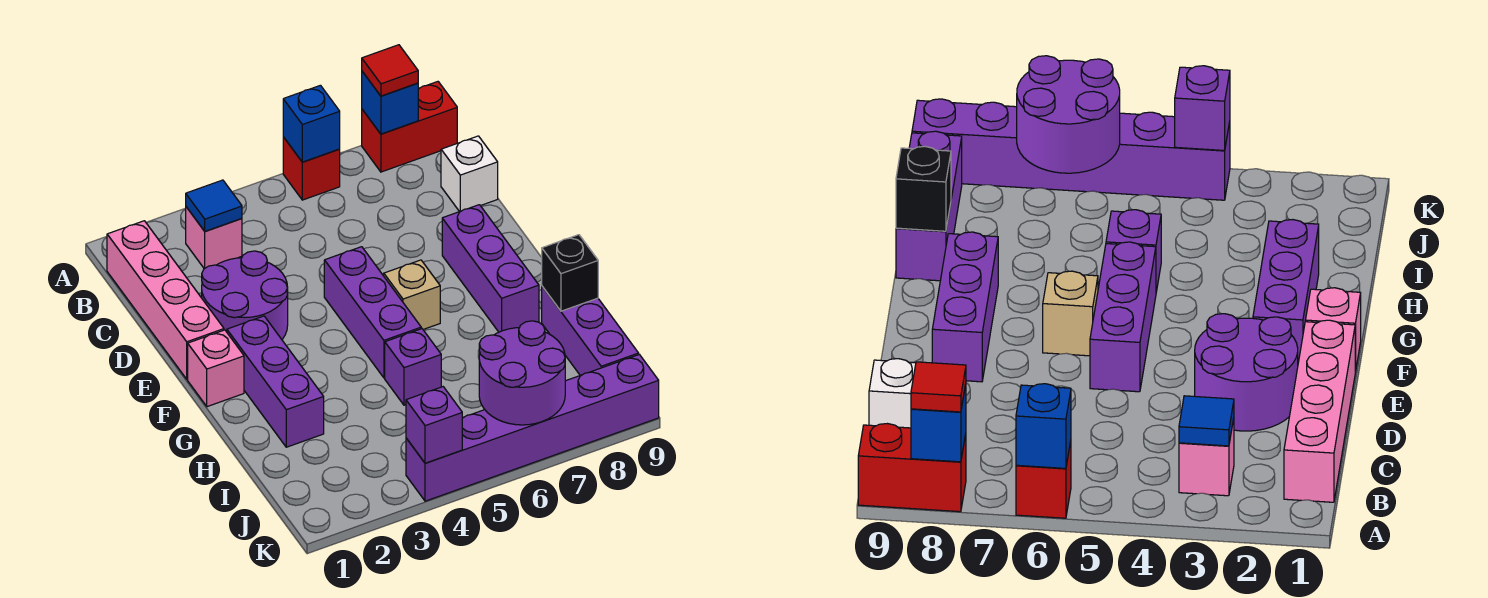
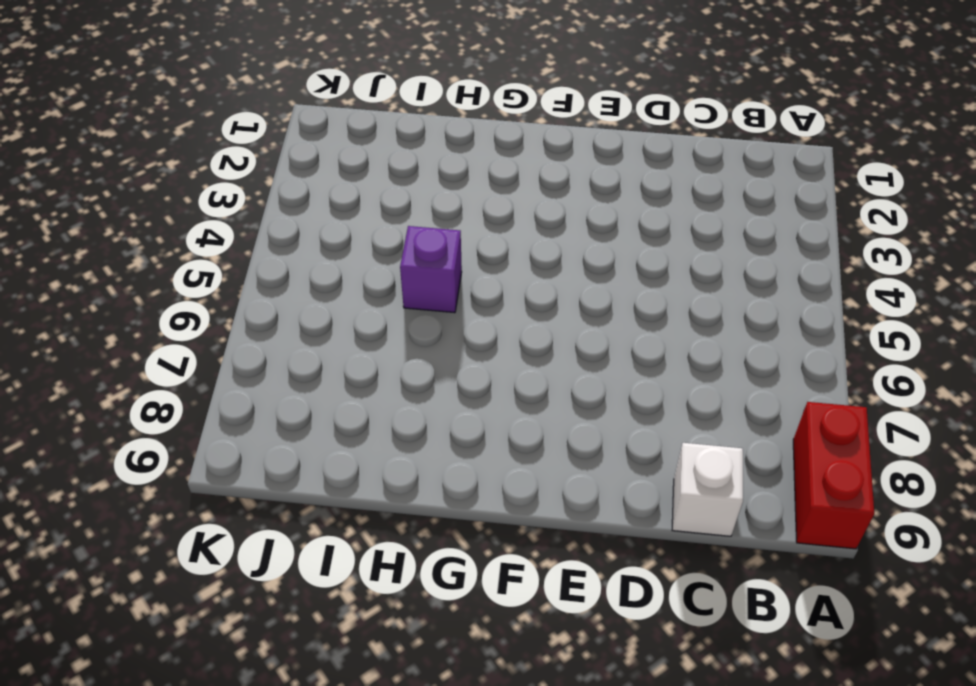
none -> red brick A6 level 1
none -> pink brick B1:E1 level 1
none -> pink brick B3 level 1

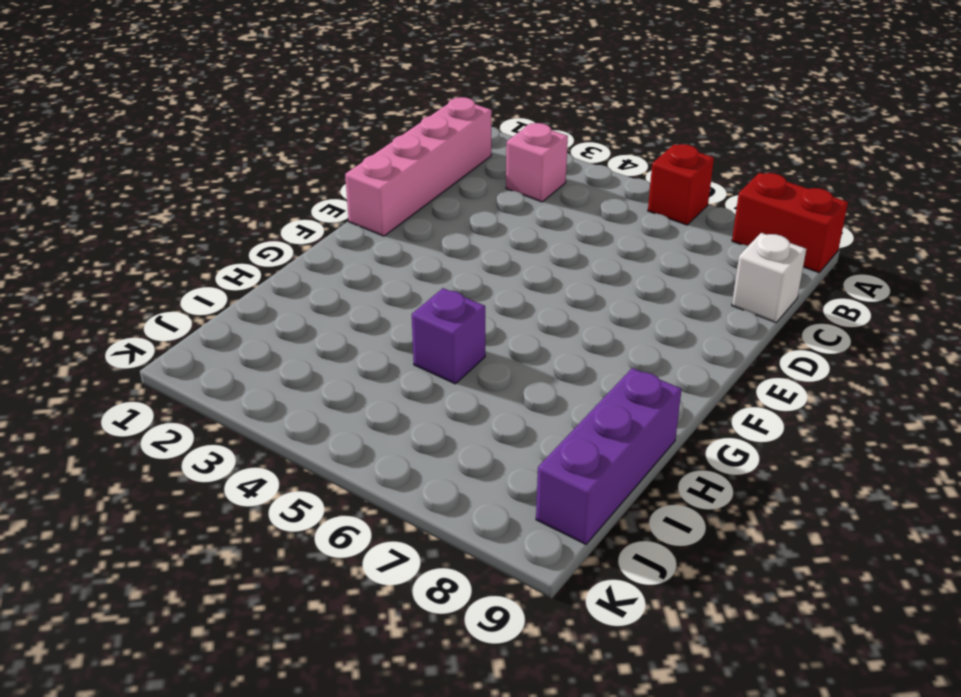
none -> purple round brick D2:E3 level 1
none -> purple brick E5:G5 level 1
none -> purple brick E8:G8 level 1

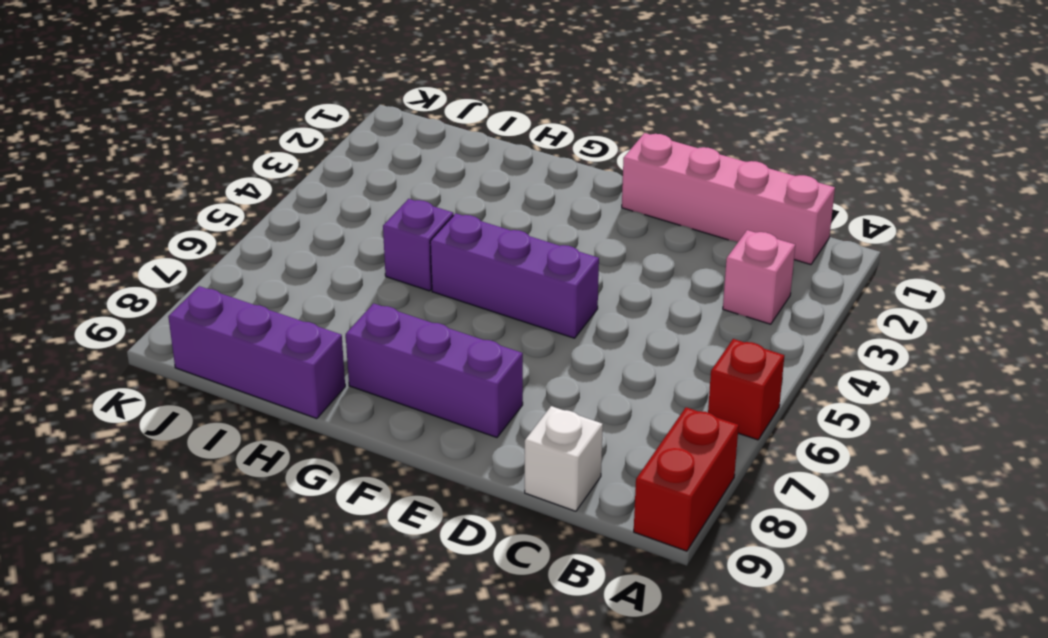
none -> purple round brick D2:E3 level 1
none -> pink brick F1 level 1
none -> purple brick F2:H2 level 1

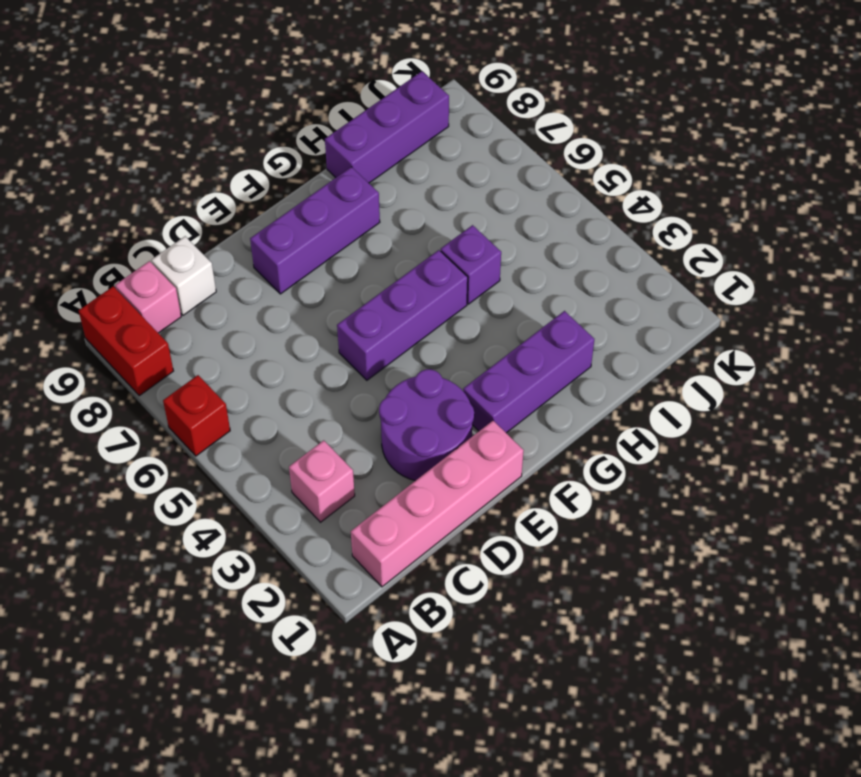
pink brick B9 level 1 -> pink brick F1 level 1
none -> tan brick F6 level 1
none -> purple brick K4:K9 level 1
none -> blue brick A6 level 2

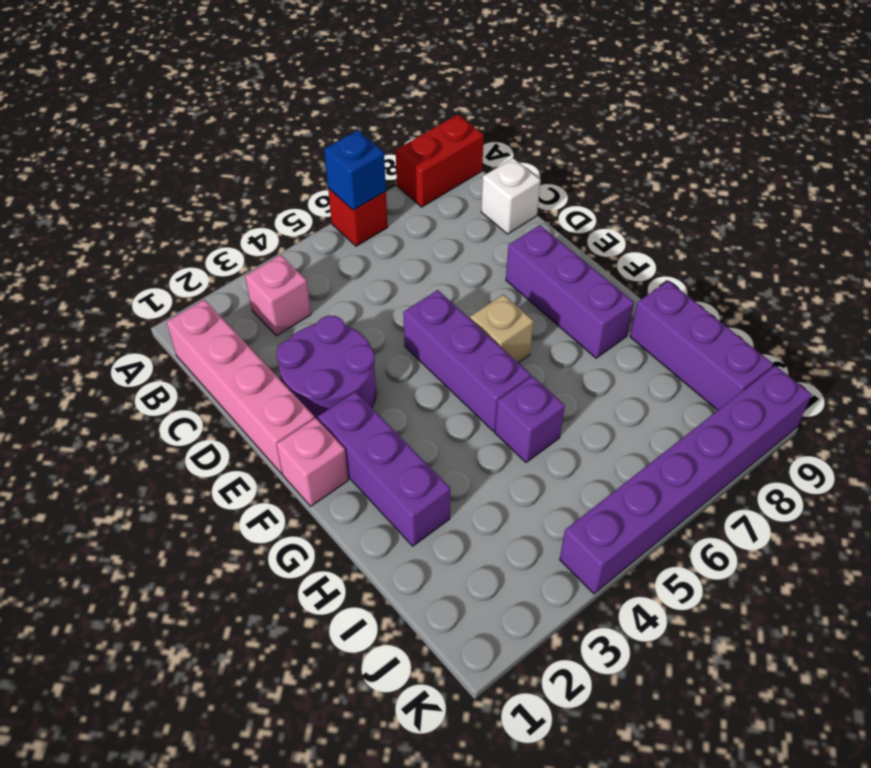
none -> blue brick A8 level 2
none -> blue tile B3 level 2
none -> black brick H9 level 2

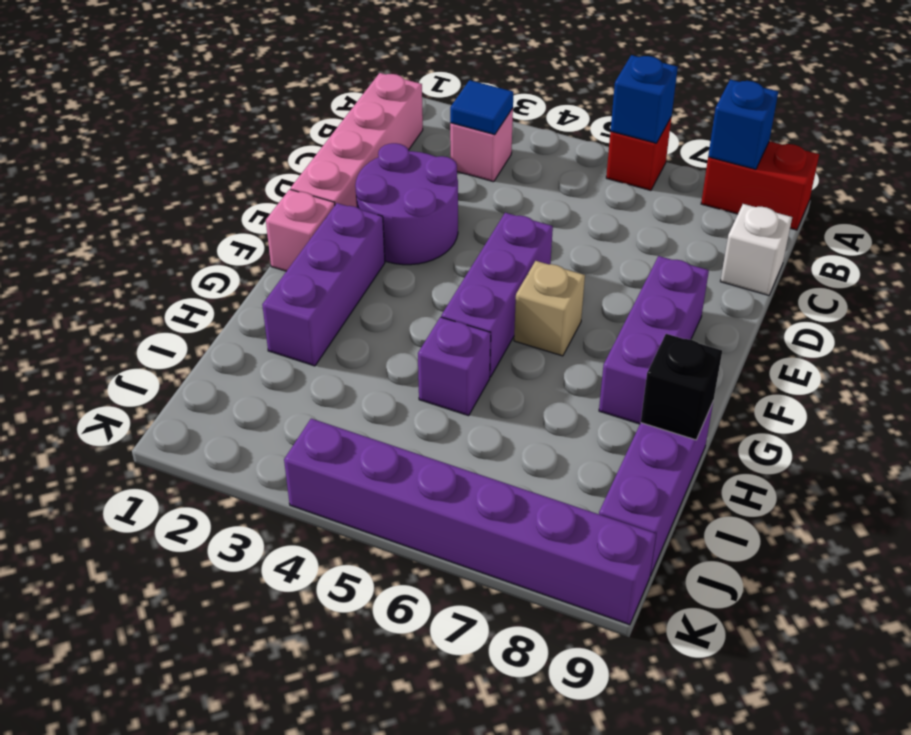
none -> purple round brick J6:K7 level 2
none -> purple brick K4 level 2
none -> red tile A8 level 3

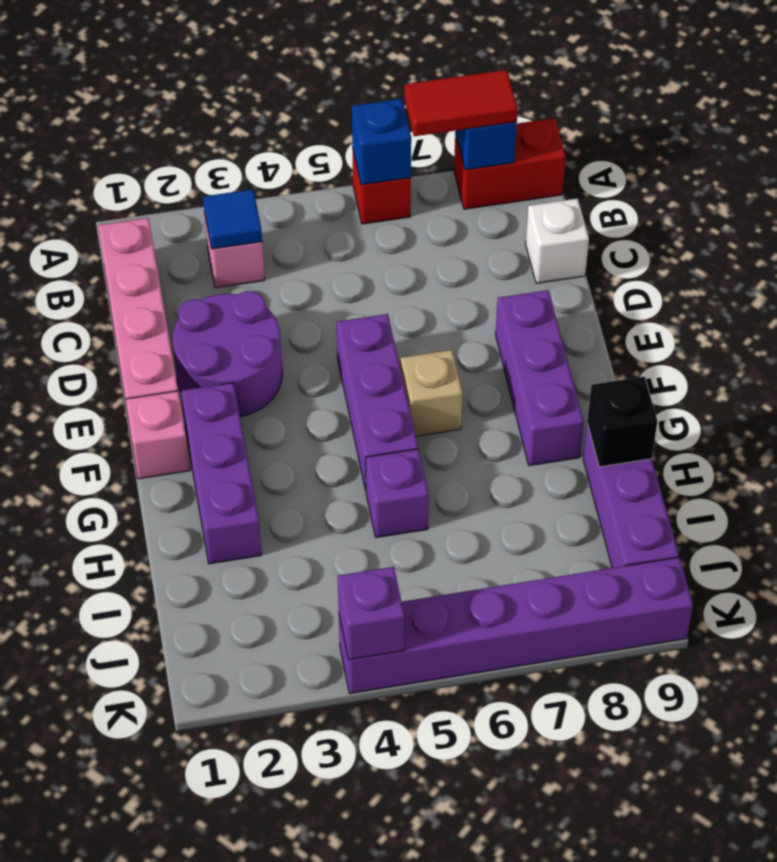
red tile A7:A8 level 3 -> red tile A8 level 3
none -> purple round brick J6:K7 level 2

